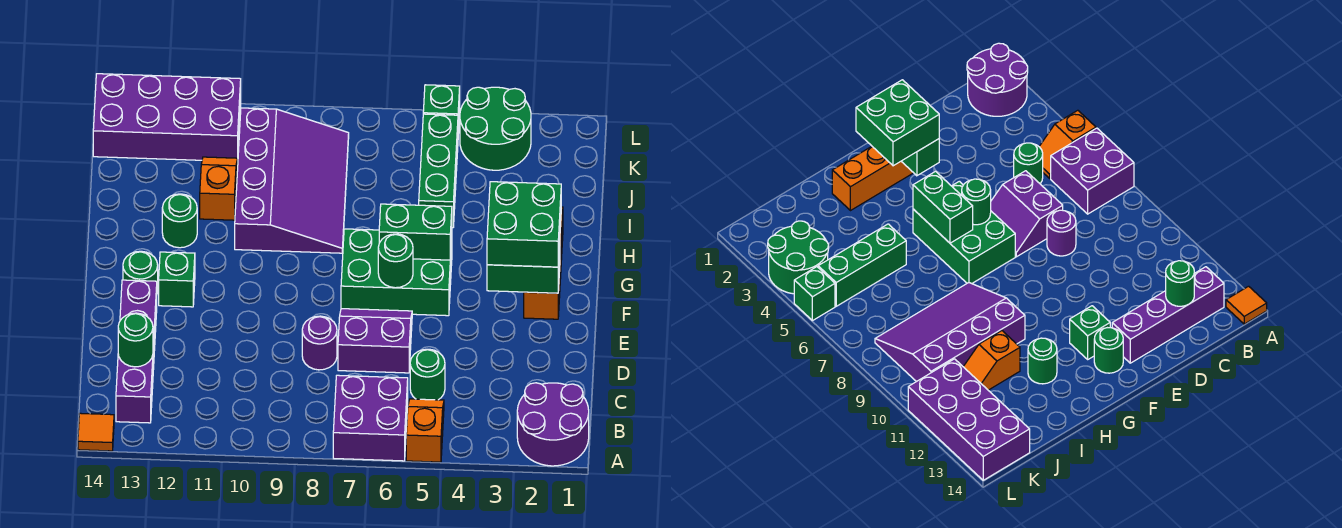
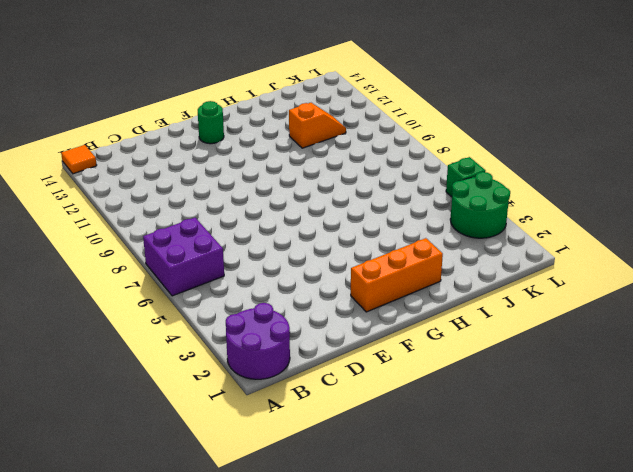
none -> orange slope A5:B5 level 1 top A
none -> purple brick B13:E13 level 1
none -> green round brick C5 level 1

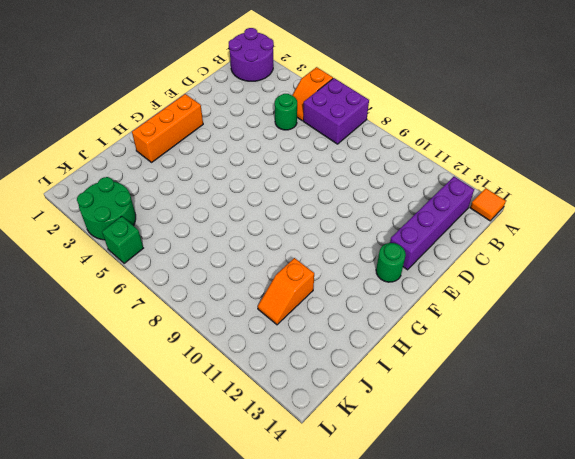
none -> purple slope D6:E7 level 1 top D
none -> purple round brick D8 level 1
none -> green brick F5:G7 level 1

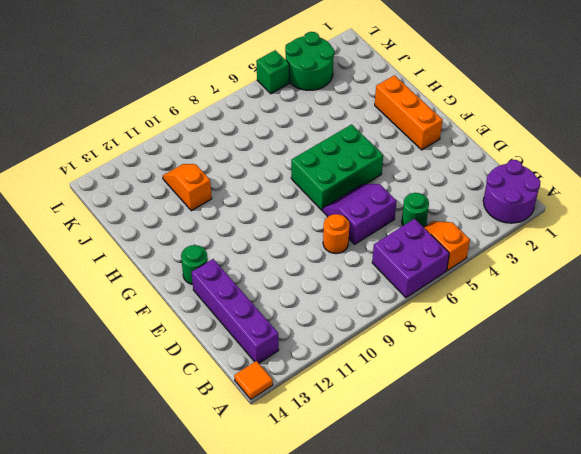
orange round brick D8 level 1 -> purple round brick D8 level 1
none -> green brick F12 level 1
none -> purple slope H8:K10 level 1 top 10
none -> green round brick H12 level 1

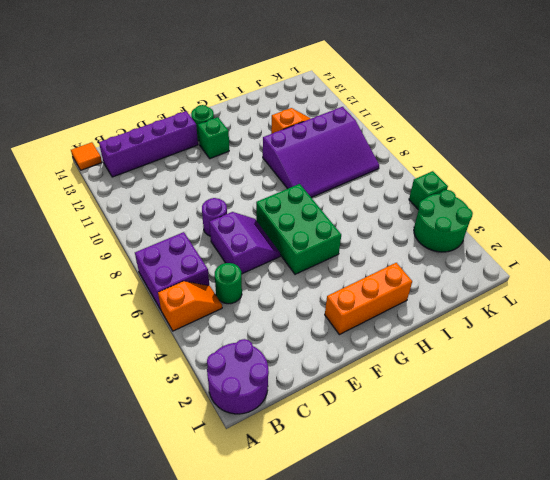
none -> green round brick H12 level 1
none -> green brick I5:K5 level 1
none -> purple brick K11:L14 level 1

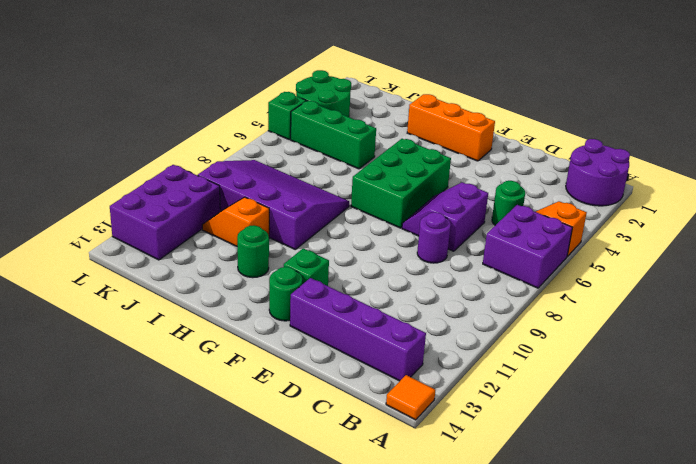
purple brick K11:L13 level 1 -> purple brick K11:L14 level 1
none -> green round brick C13 level 2
none -> green brick F2:F3 level 2
none -> green round brick F6 level 2

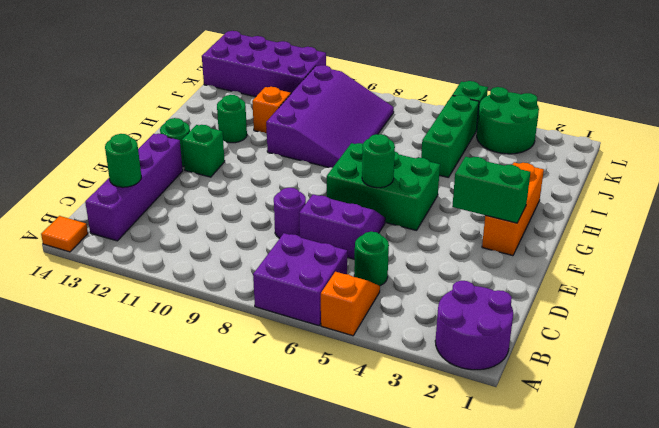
none -> green brick G5:G6 level 2
none -> green brick F2:G3 level 3

